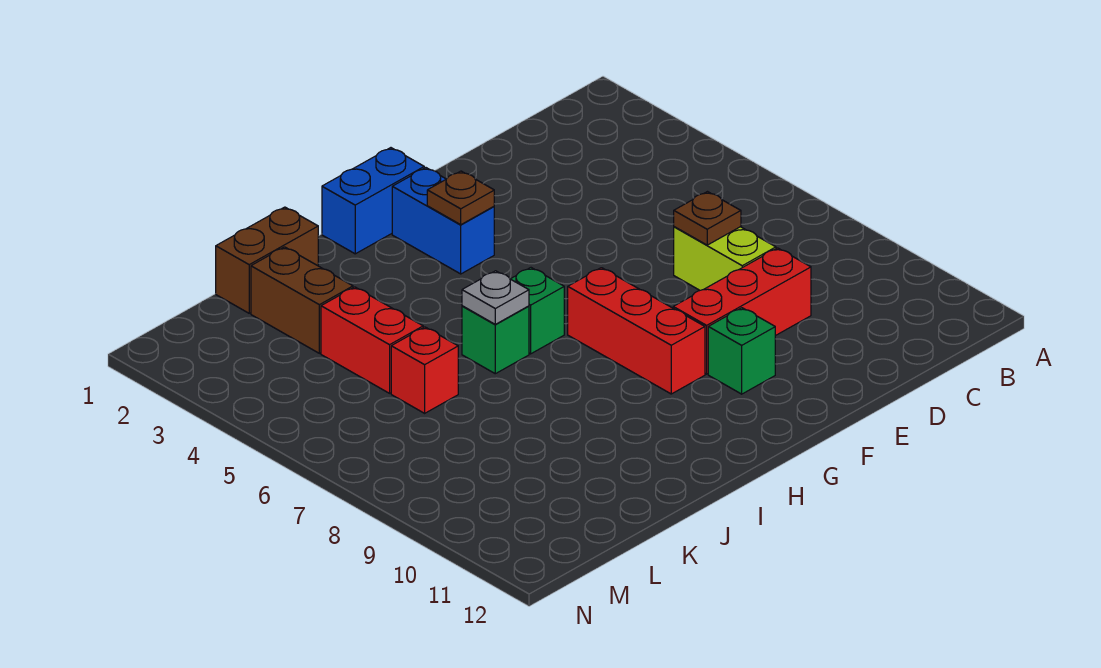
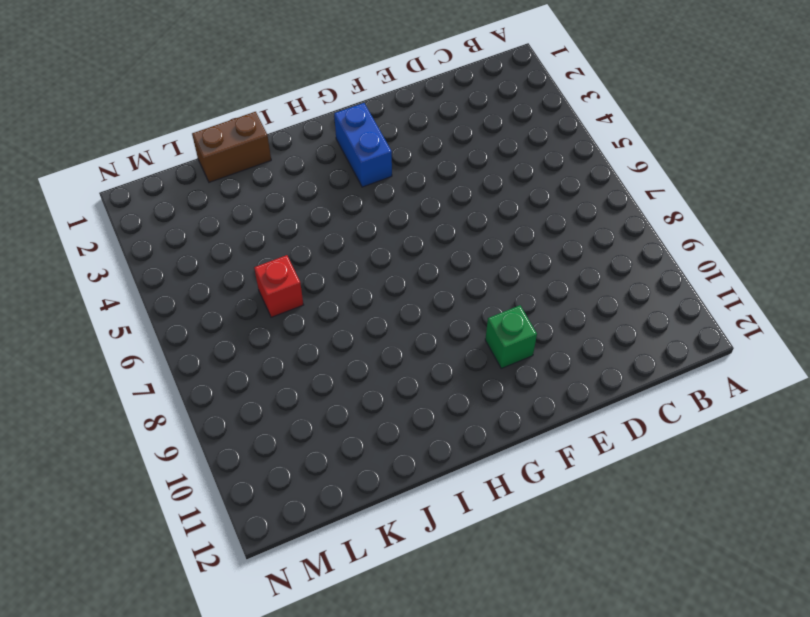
none -> lime brick D7:D8 level 1
none -> red brick D9:F9 level 1
none -> blue brick G1:H1 level 1

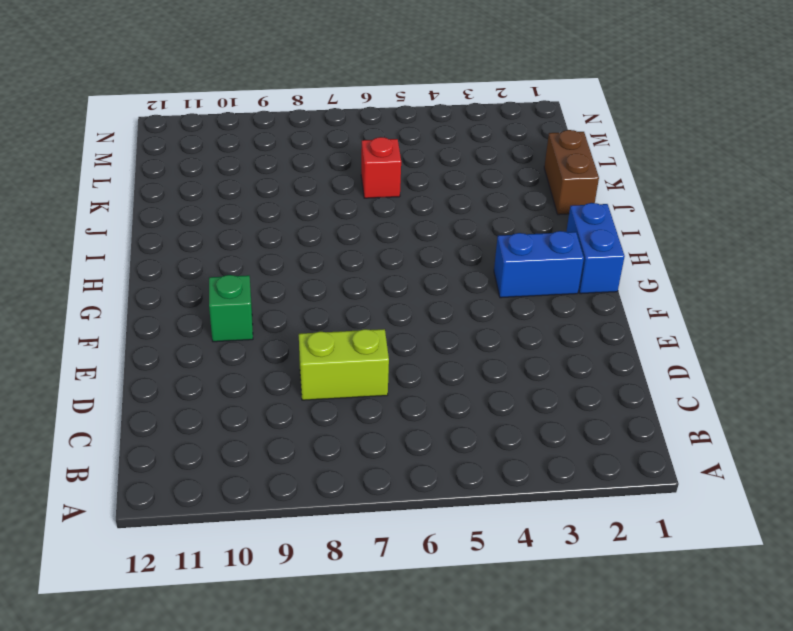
none -> red brick D9:F9 level 1
none -> red brick G7:G9 level 1
none -> green brick H6 level 1

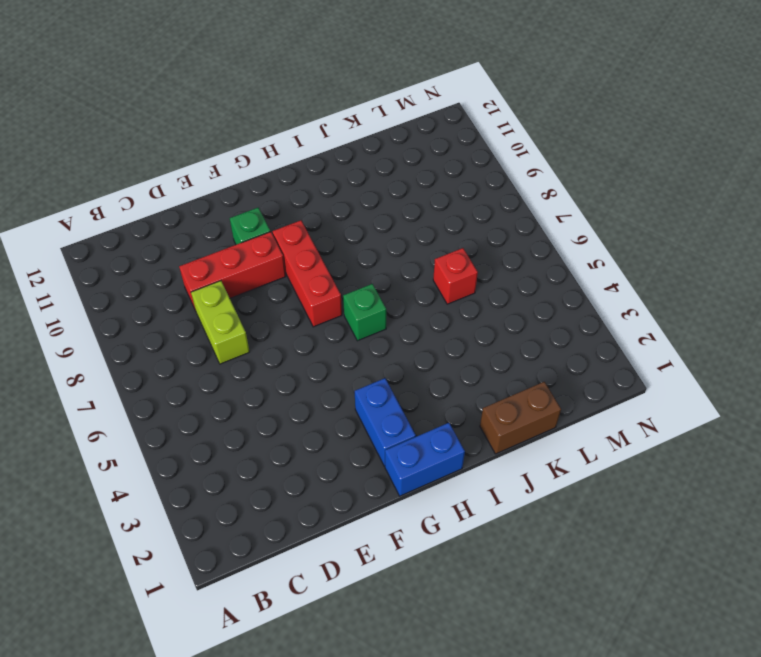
none -> green brick I6 level 1
none -> brown brick K2:K3 level 1
none -> red brick K4:K5 level 1

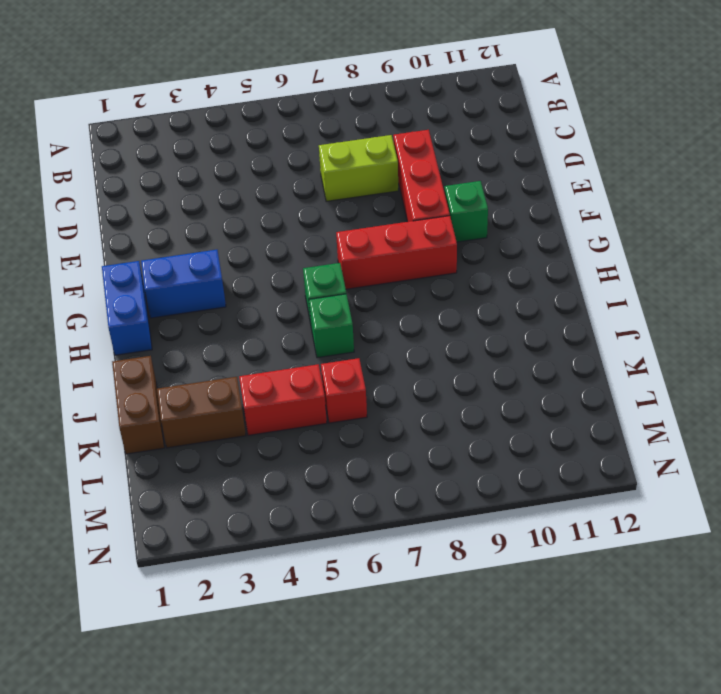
none -> brown plate D7 level 2
none -> brown plate G3 level 2
none -> grey plate I6 level 2

